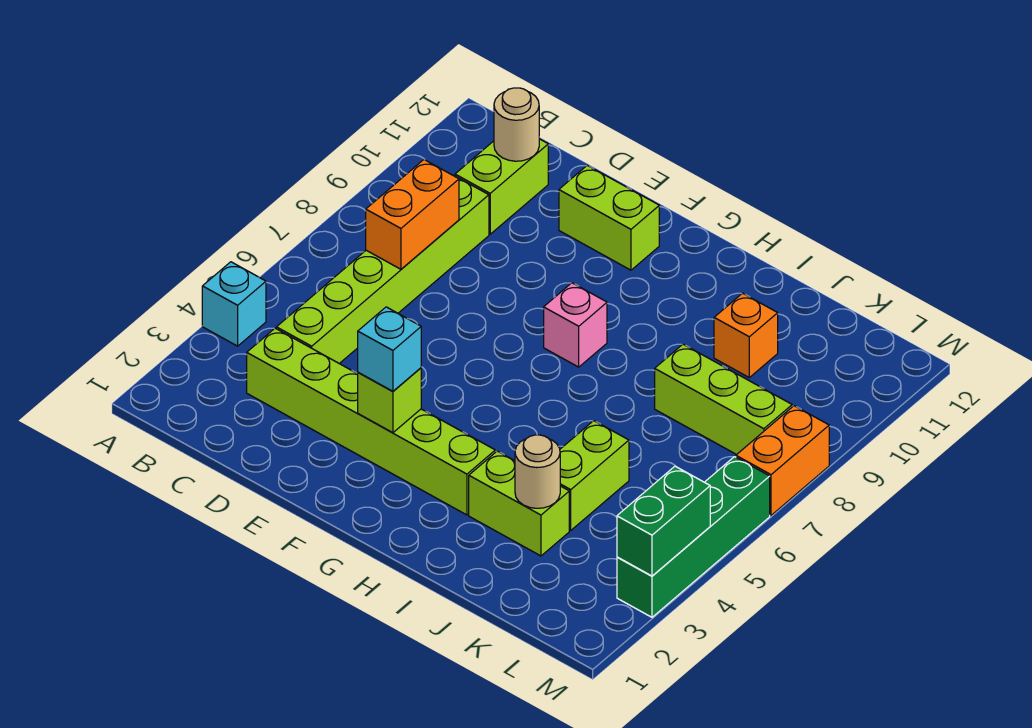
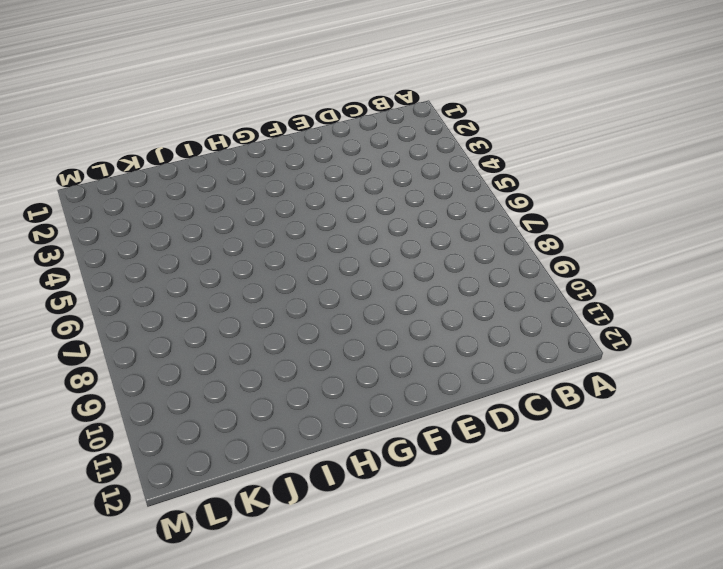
none -> cyan brick A4 level 1
none -> lime brick C3:H3 level 1
none -> lime brick C4:C9 level 1

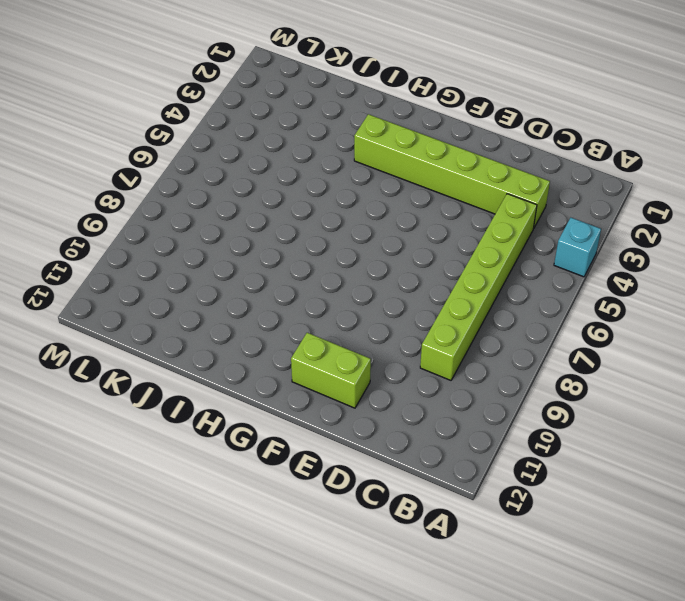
none -> lime brick C10:C11 level 1
none -> pink brick G8 level 1
none -> lime brick I3:J3 level 1

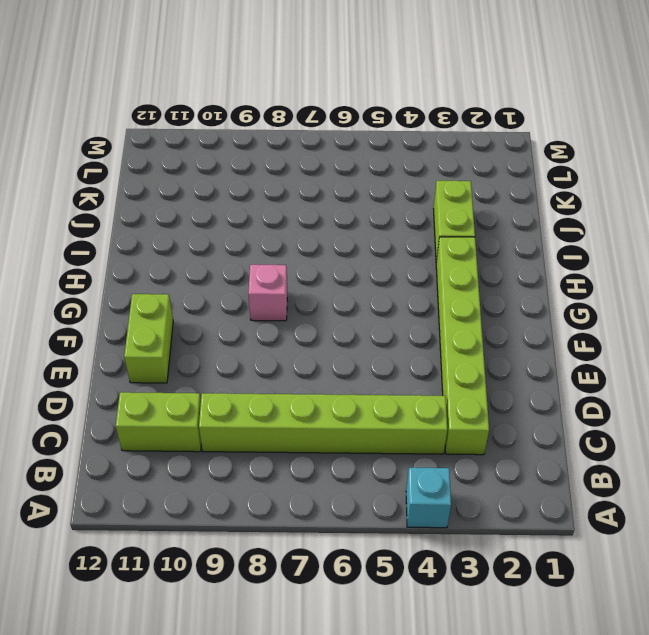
none -> lime brick J4:J5 level 1
none -> lime brick J8:L8 level 1
none -> orange brick J10 level 1

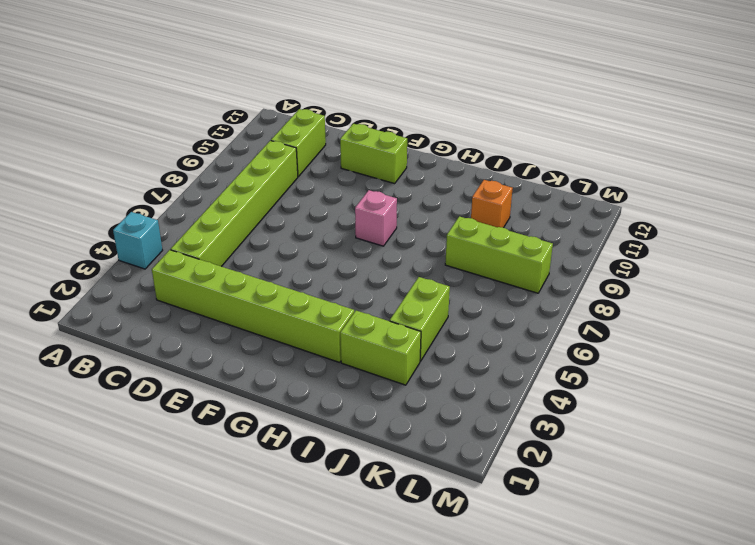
none -> green brick M3:M6 level 1
none -> orange brick M7:M8 level 1
none -> orange brick C7:C8 level 2

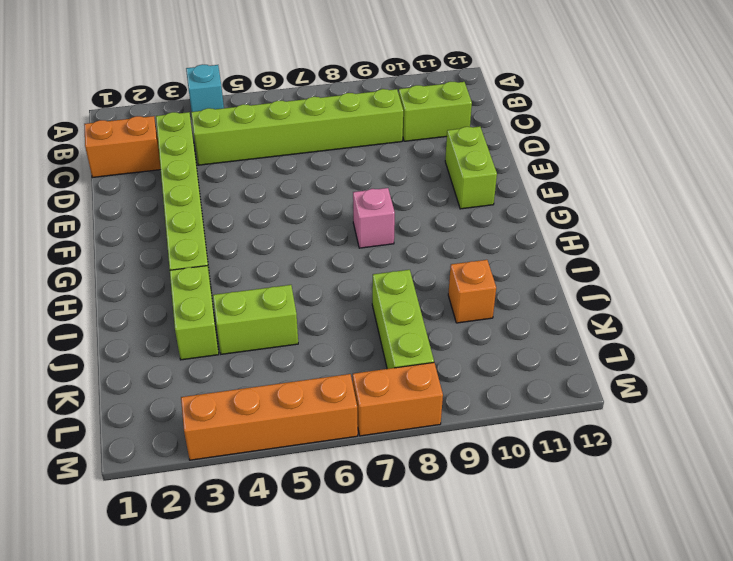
orange brick C1:C2 level 1 -> orange brick C7:C8 level 2
orange brick M3:M6 level 1 -> green brick M3:M6 level 1
none -> tan round brick C11 level 2
none -> lime brick F3 level 2
none -> tan round brick J3 level 2

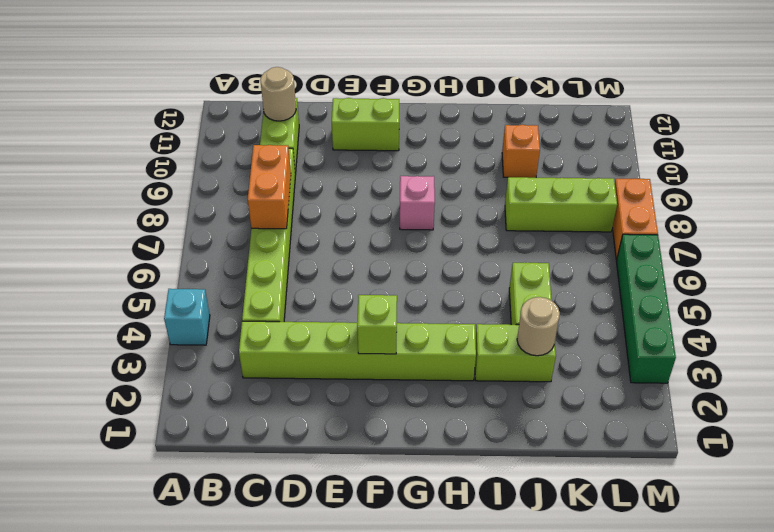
none -> green brick M3:M4 level 2
none -> cyan brick F3 level 3

